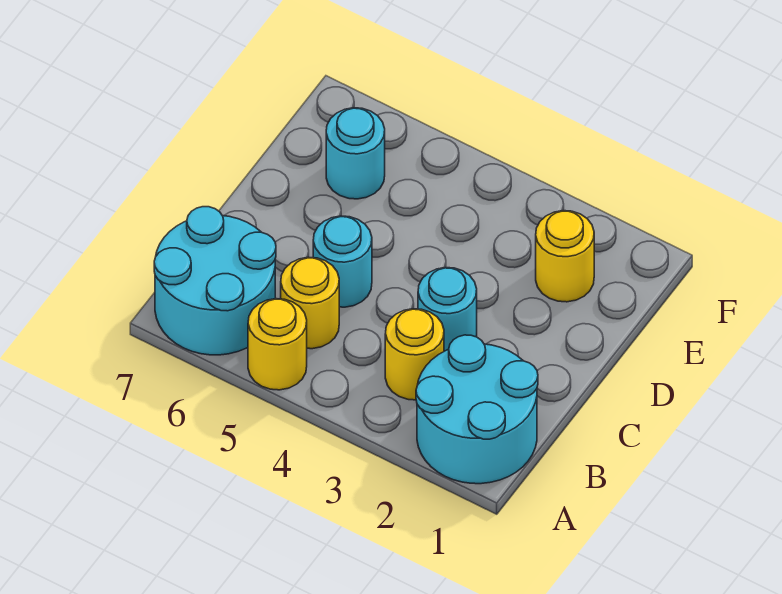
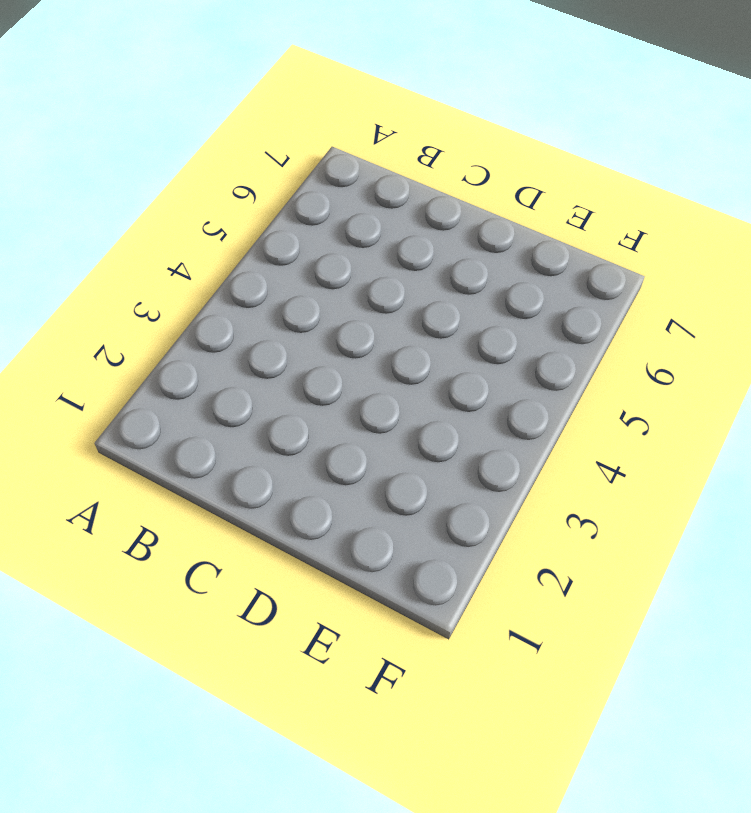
none -> cyan round brick A1:B2 level 1
none -> yellow round brick A5 level 1

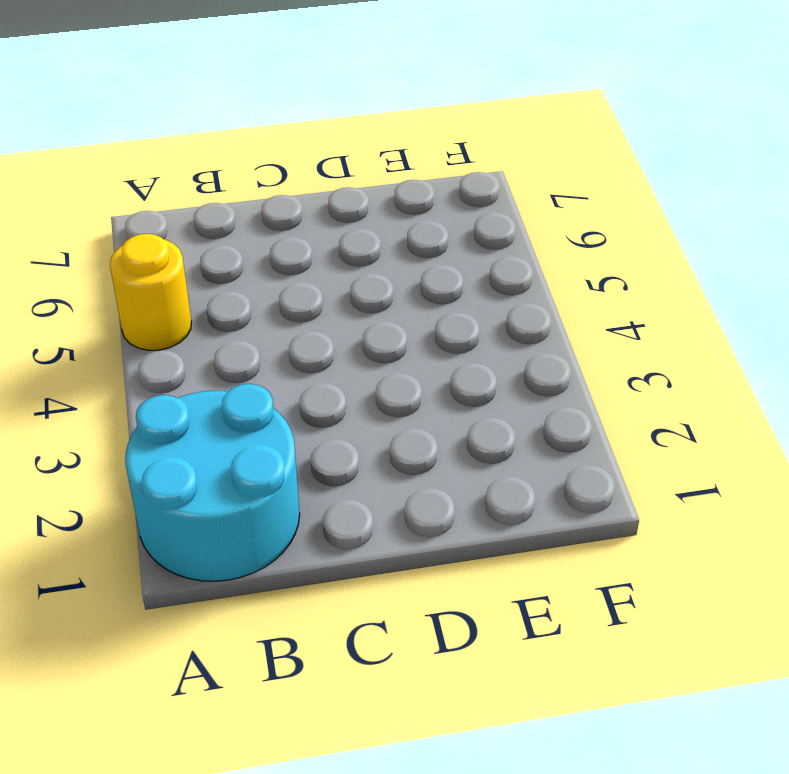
none -> cyan round brick A6:B7 level 1
none -> yellow round brick B3 level 1

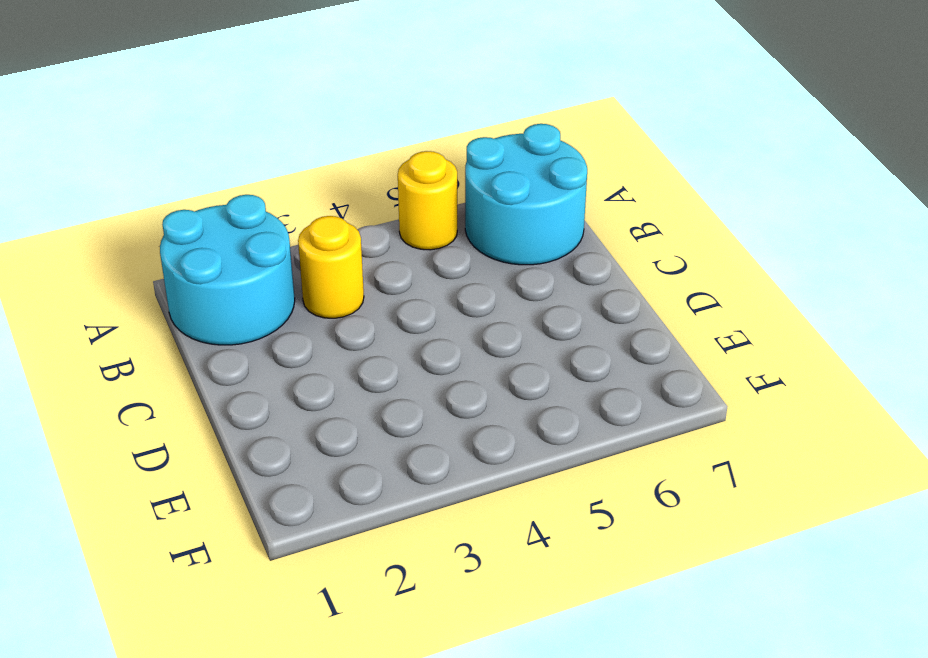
none -> yellow round brick B5 level 1
none -> cyan round brick C3 level 1

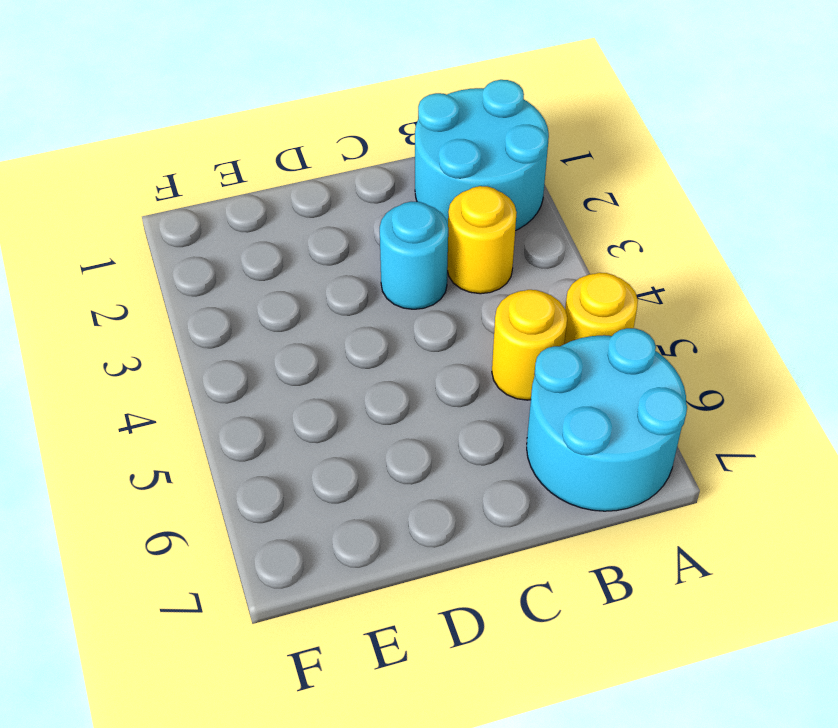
none -> cyan round brick C5 level 1
none -> yellow round brick E2 level 1

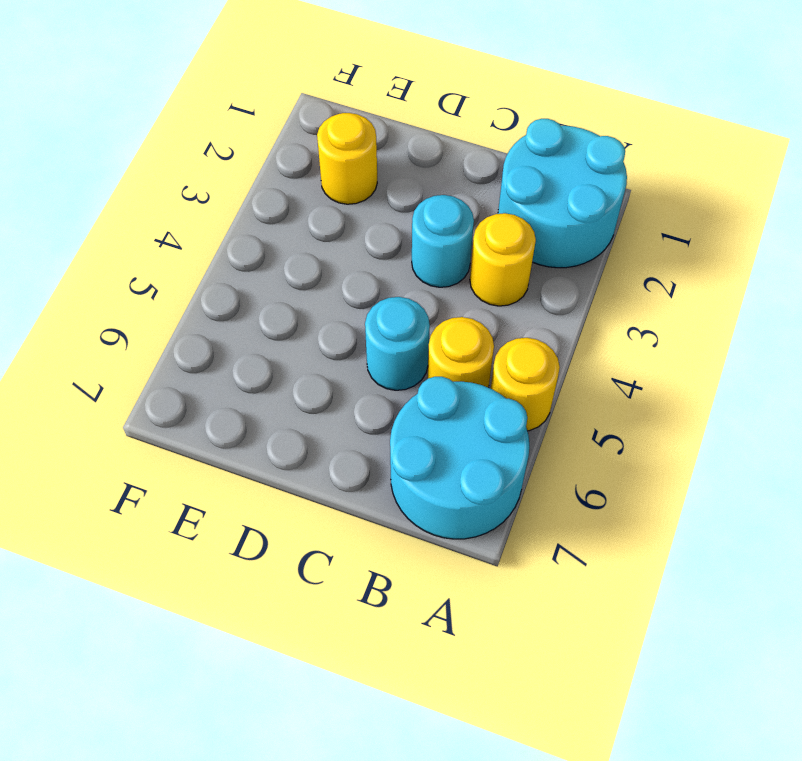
none -> cyan round brick E6 level 1

